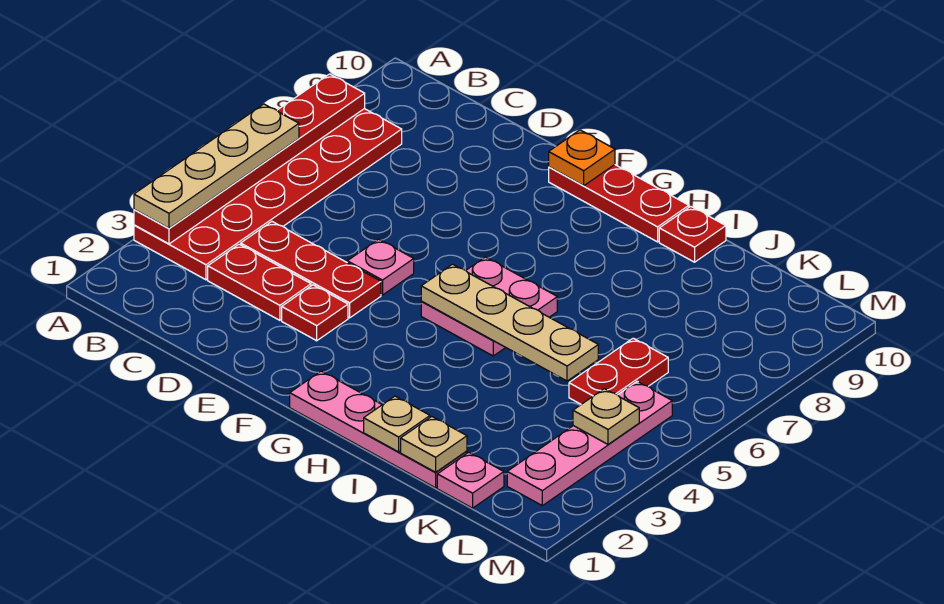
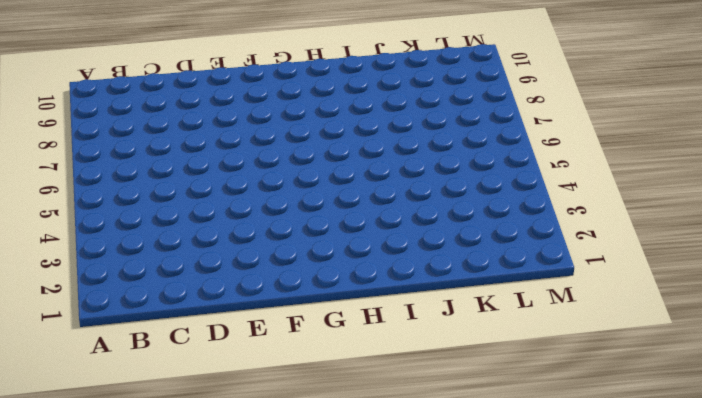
none -> red plate A3:B8 level 1
none -> red plate C3:D3 level 1
none -> red plate C4:E4 level 1

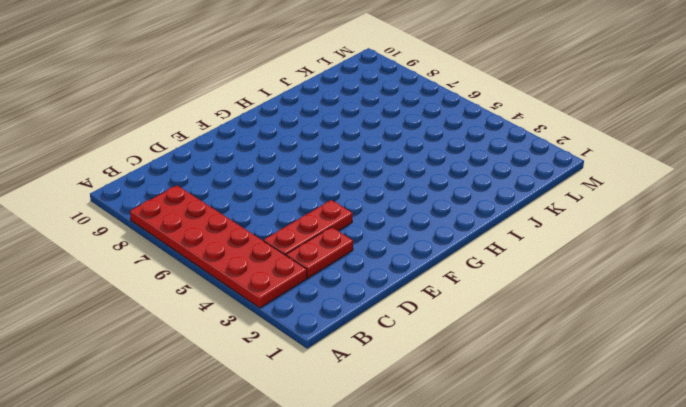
none -> red plate E3 level 1
none -> pink plate E5 level 1
none -> red plate F10:H10 level 1

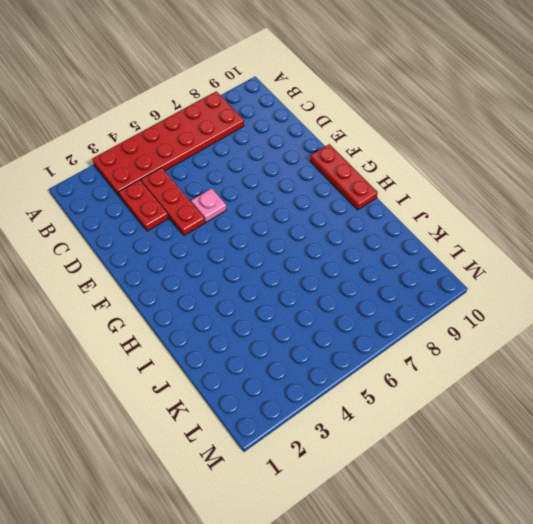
none -> red plate E3 level 1
none -> pink plate G1:J1 level 1
none -> pink plate G5:H6 level 1

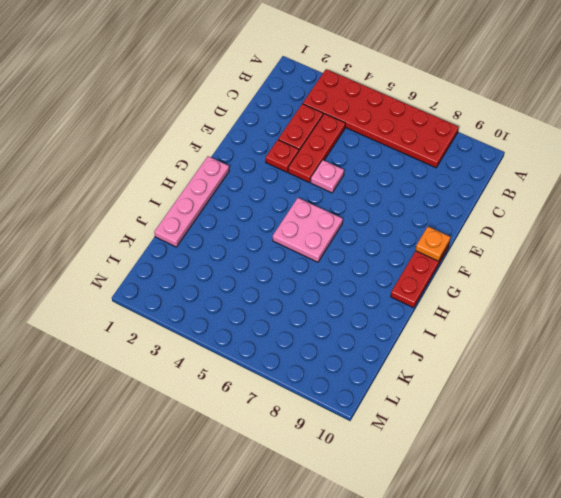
none -> red plate I10 level 1
none -> pink plate K1 level 1
none -> red plate K5:K6 level 1

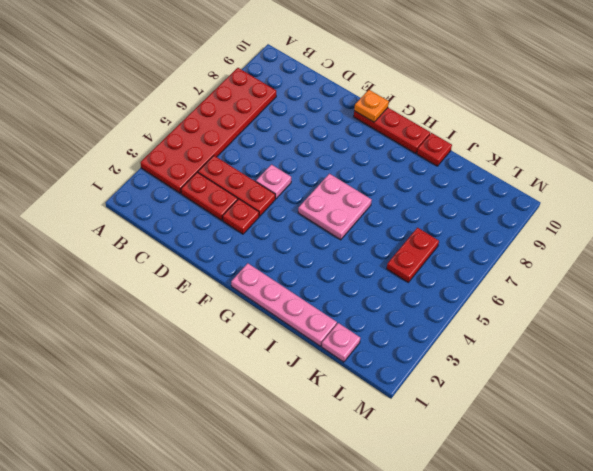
none -> pink plate L2:L5 level 1
none -> red plate A3:A8 level 2
none -> tan plate G5:J5 level 2

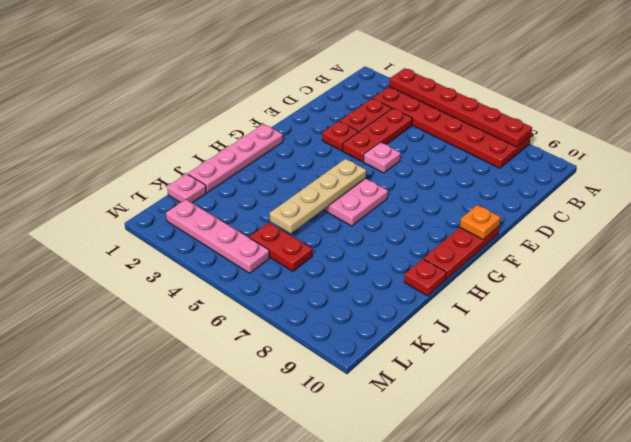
none -> tan plate I1 level 2
none -> tan plate J1 level 2
none -> tan plate L4 level 2

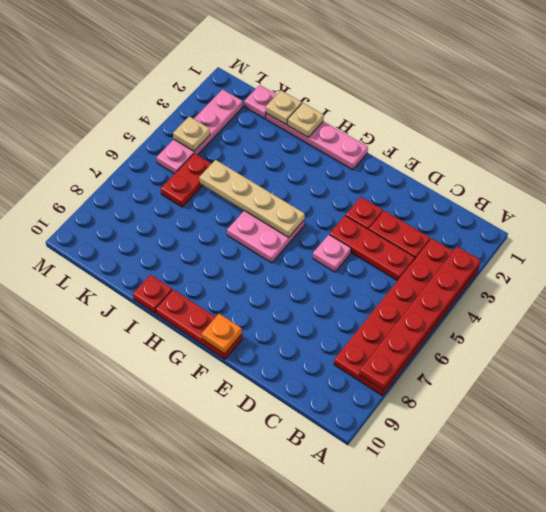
none -> tan plate A3:A6 level 3

